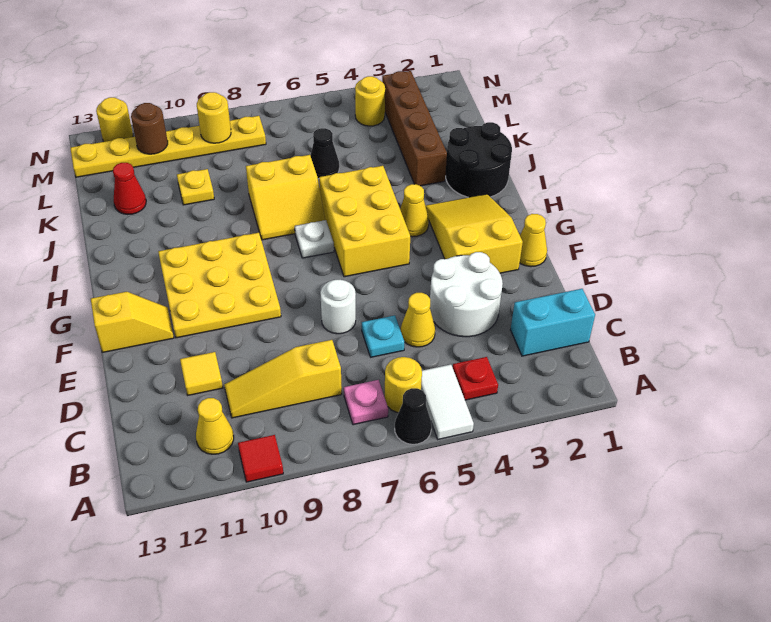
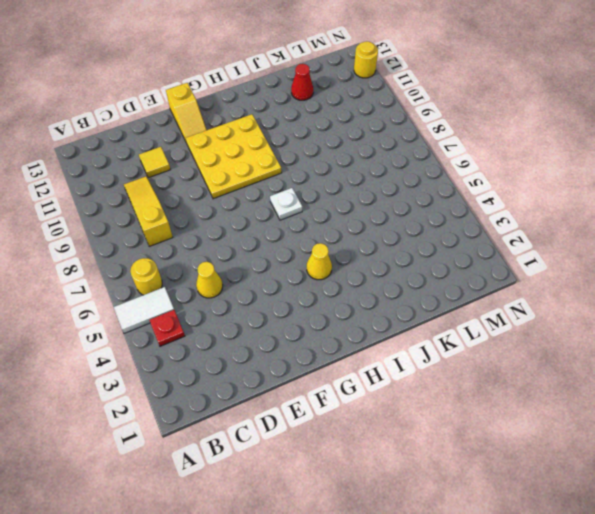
none -> black cone A6 level 1
none -> red tile A10 level 1
none -> pink plate B7 level 1
none -> yellow cone B11 level 1

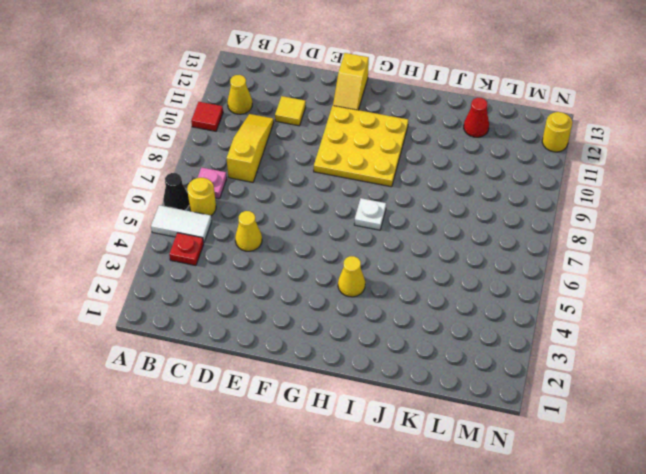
none -> cyan brick C1:C2 level 1
none -> white round brick D3:E4 level 1
none -> cyan plate D6 level 1
none -> white round brick E7 level 1

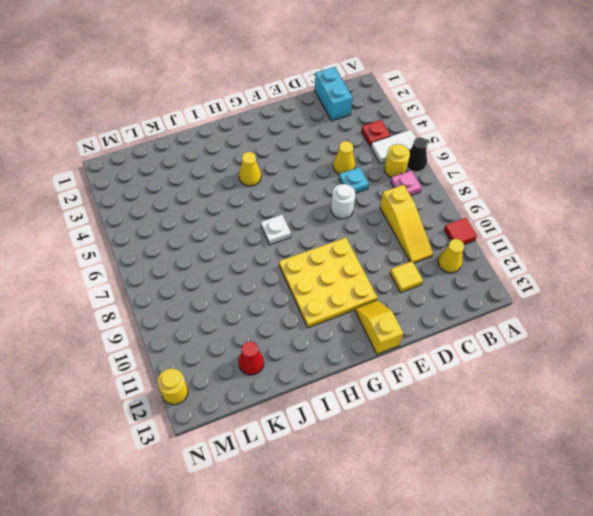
none -> white round brick D3:E4 level 1
none -> yellow cone F1 level 1
none -> yellow slope F2:H3 level 1 top F
none -> yellow brick G5:I6 level 1

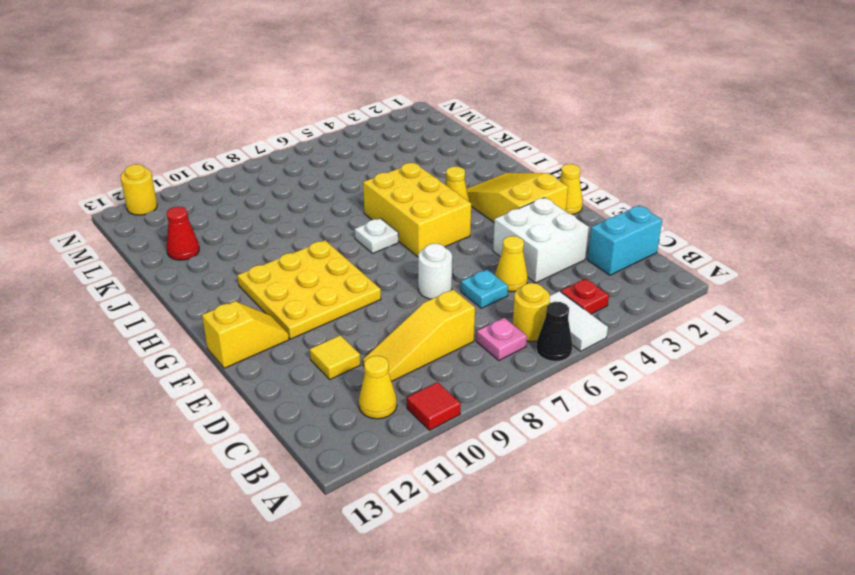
white brick D3:E4 level 1 -> white round brick D3:E4 level 1
none -> black round brick I1:J2 level 1
none -> yellow slope I7:J8 level 1 top J
none -> brown brick J3:M3 level 1
none -> black cone K6 level 1

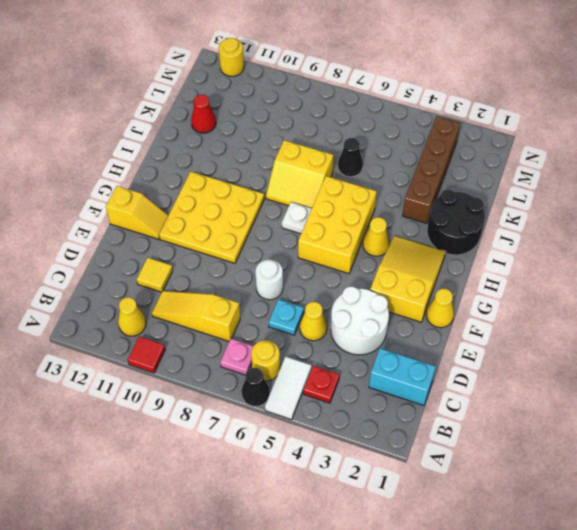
none -> yellow plate K10 level 1
none -> yellow round brick M4 level 1
none -> yellow plate M8:M13 level 1
none -> yellow round brick M9 level 2

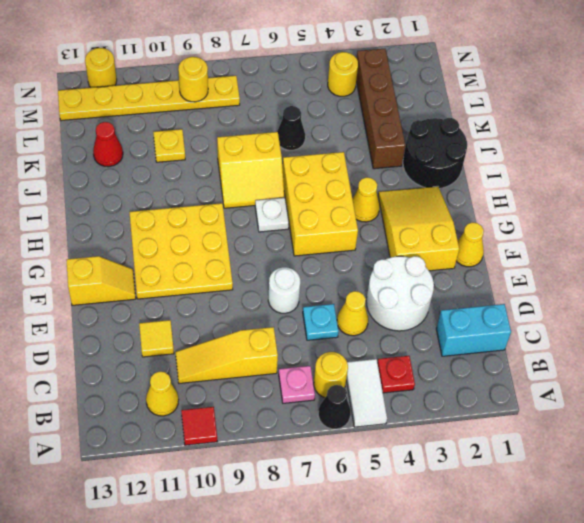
none -> brown round brick M11 level 2

